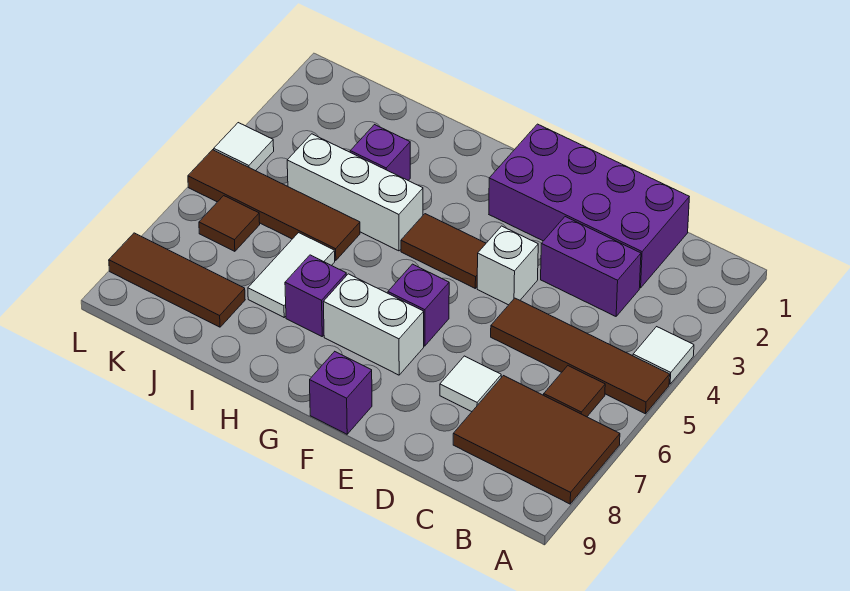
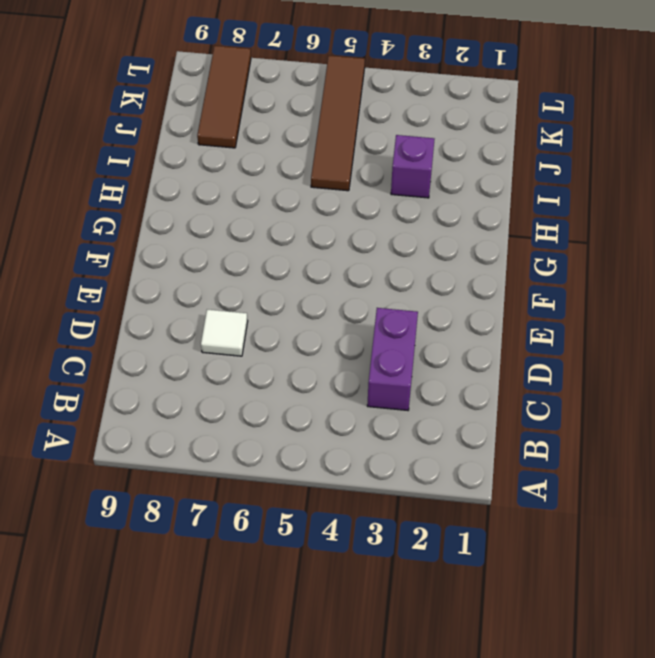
none -> white tile A4 level 1
none -> brown tile A5:D5 level 1
none -> brown tile A7:C8 level 1

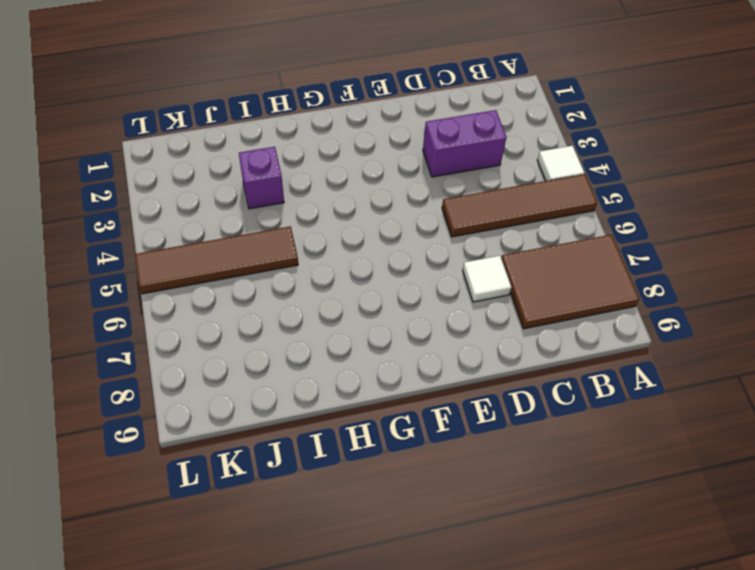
none -> brown tile B6 level 1
none -> purple brick C1:F2 level 1
none -> white brick E4 level 1

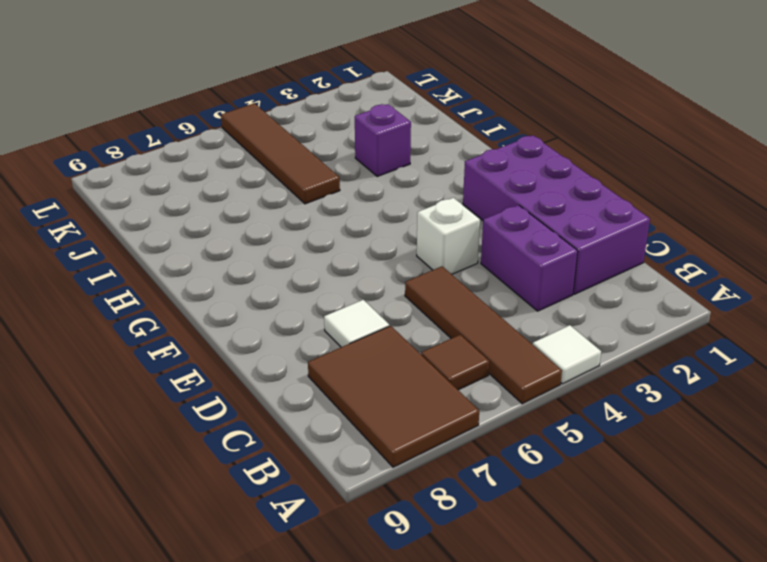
none -> brown tile F4:G4 level 1
none -> purple brick F6 level 1
none -> white brick F7:G7 level 1

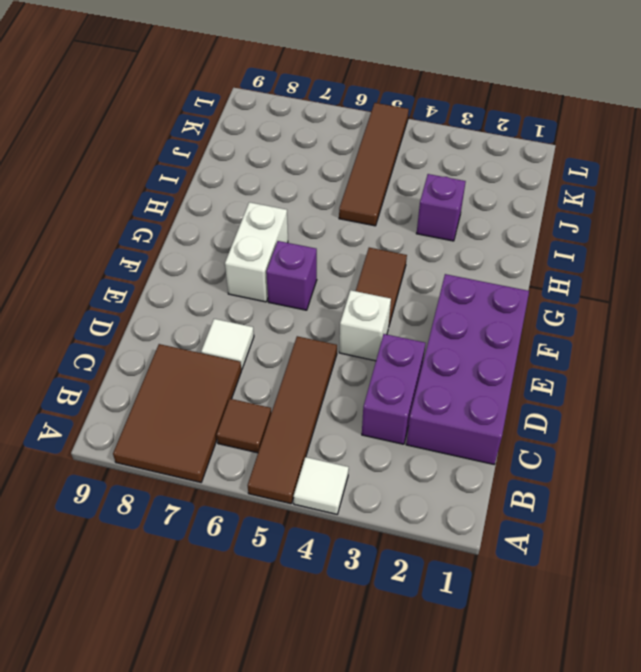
none -> purple brick F9 level 1
none -> white brick H4:J4 level 1
none -> purple brick H7 level 1

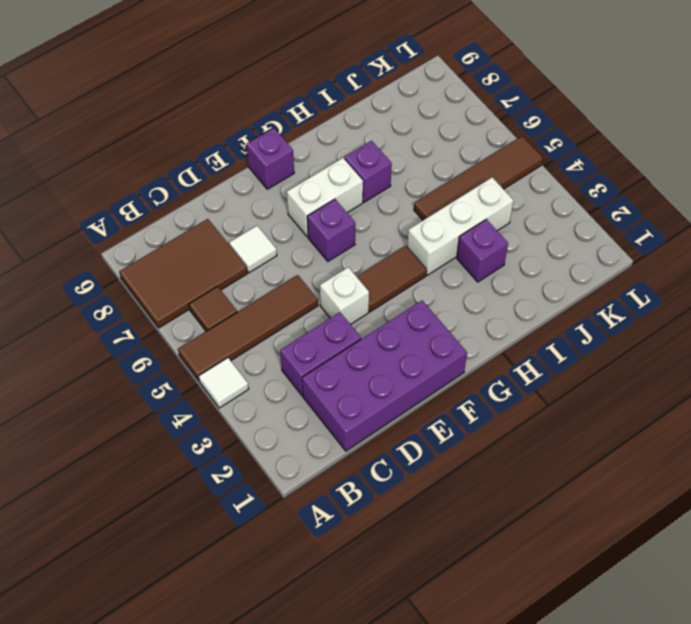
none -> white tile I6:I7 level 1
none -> brown tile J8:L8 level 1
none -> brown tile K6 level 1

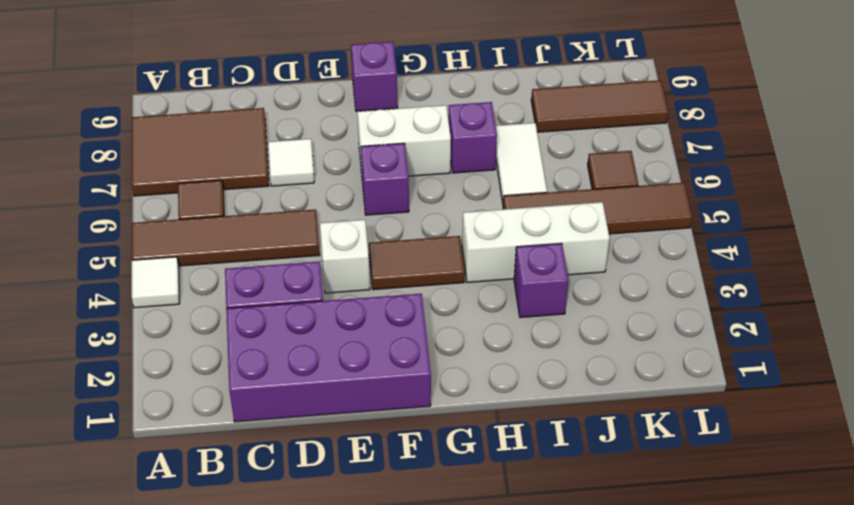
none -> white tile L4 level 1

